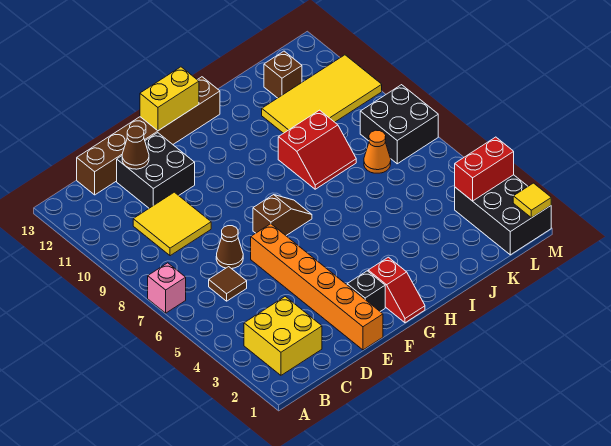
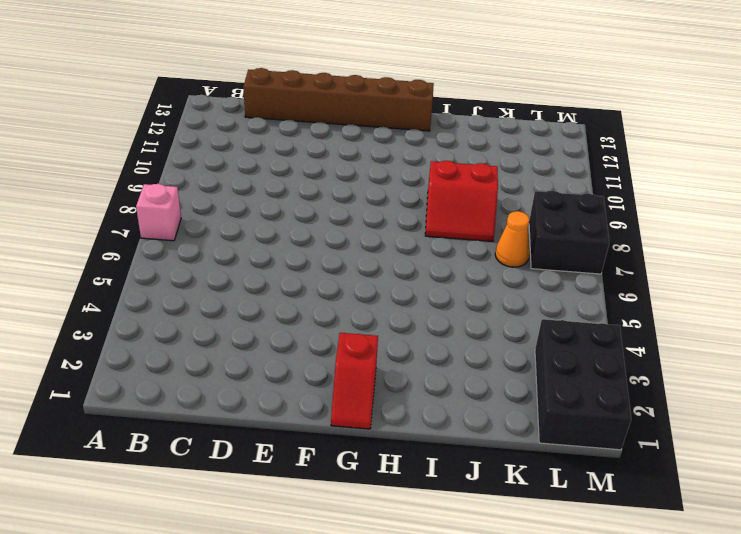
none -> yellow brick B2:C3 level 1
none -> brown tile C6 level 1
none -> yellow tile C9:D10 level 1

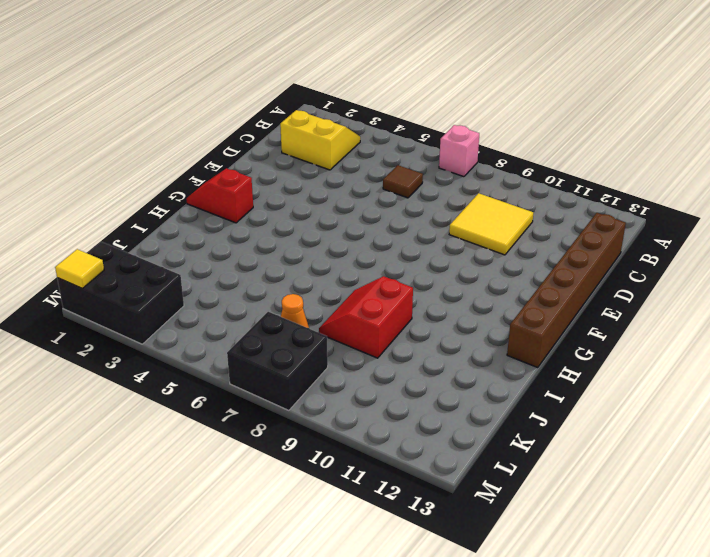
yellow slope B2:C3 level 1 top C -> yellow brick B2:C3 level 1
none -> brown cone D7 level 1
none -> black brick D11:E12 level 1
none -> orange brick E1:E6 level 1

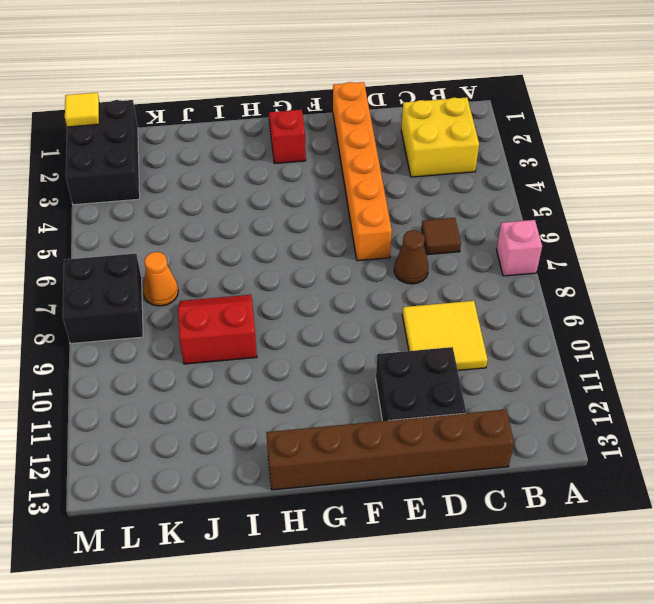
none -> black brick F2 level 1
none -> brown slope F7:G7 level 1 top F
none -> yellow tile J10:M11 level 1

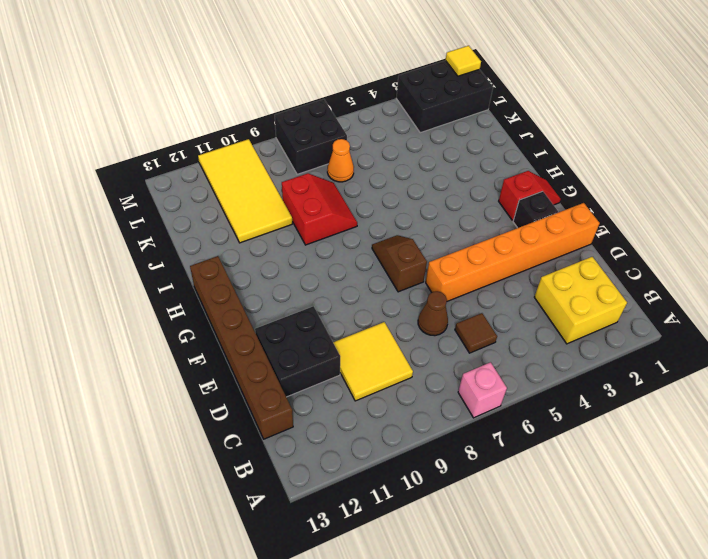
none -> brown brick K12 level 1
none -> brown cone D12 level 2
none -> yellow brick F13:G13 level 2

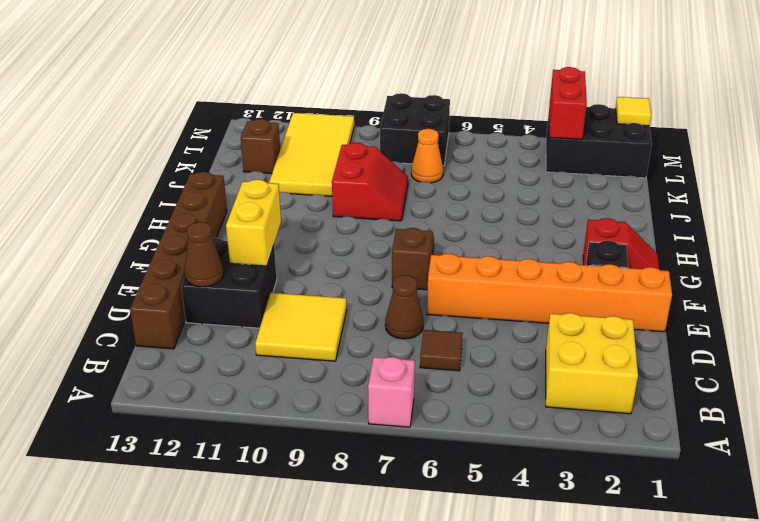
yellow brick E11:F11 level 2 -> yellow brick F13:G13 level 2

